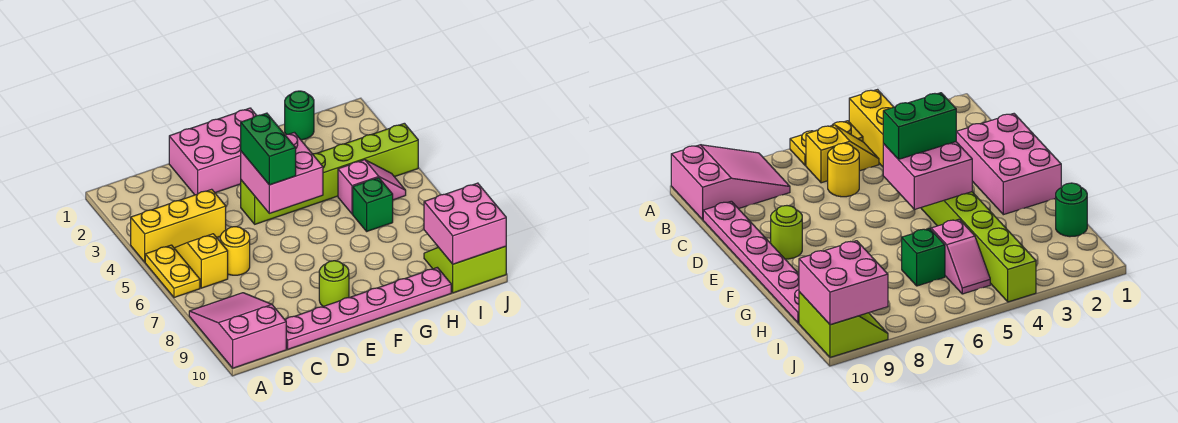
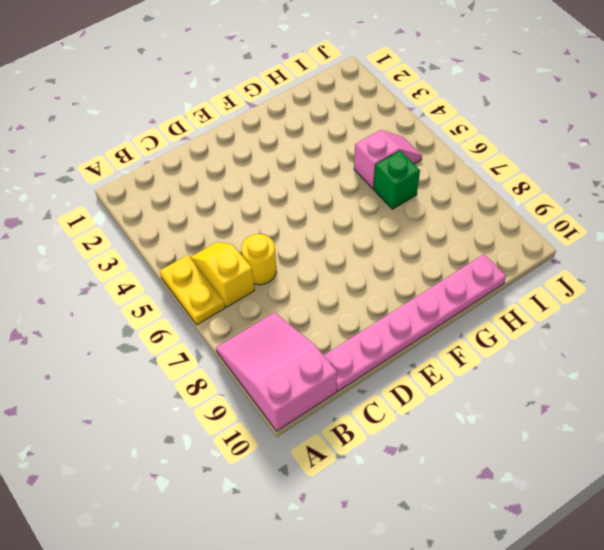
none -> yellow brick A4:C4 level 1
none -> pink brick D1:F2 level 1
none -> lime brick E4:J4 level 1

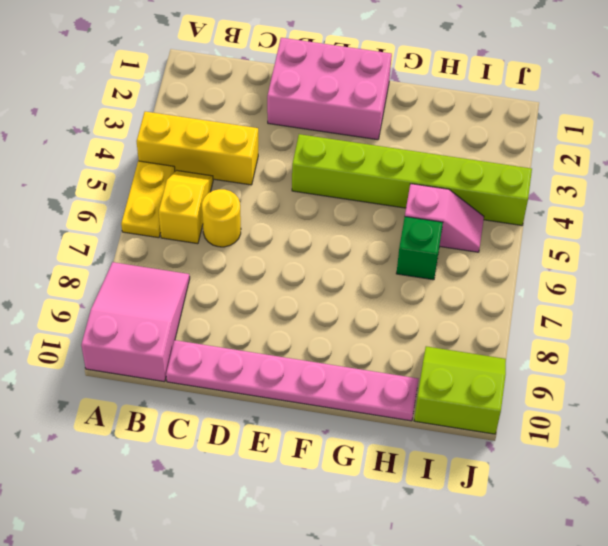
none -> lime round brick E9 level 1
none -> green round brick H1 level 1
none -> pink brick E4:F5 level 2

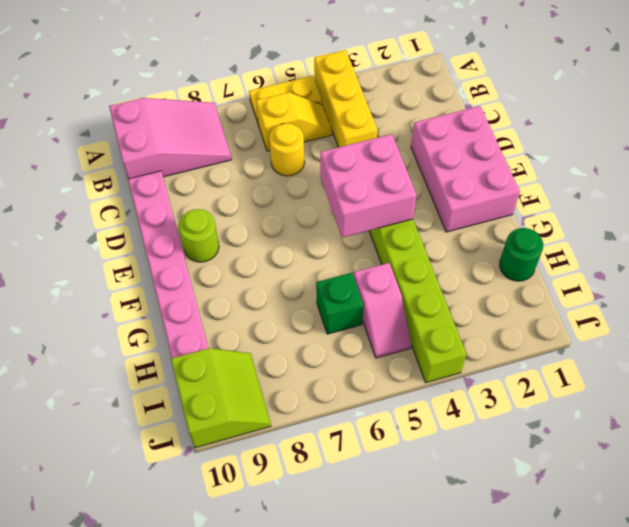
none -> pink brick I9:J10 level 2
none -> green brick E4:E5 level 3

